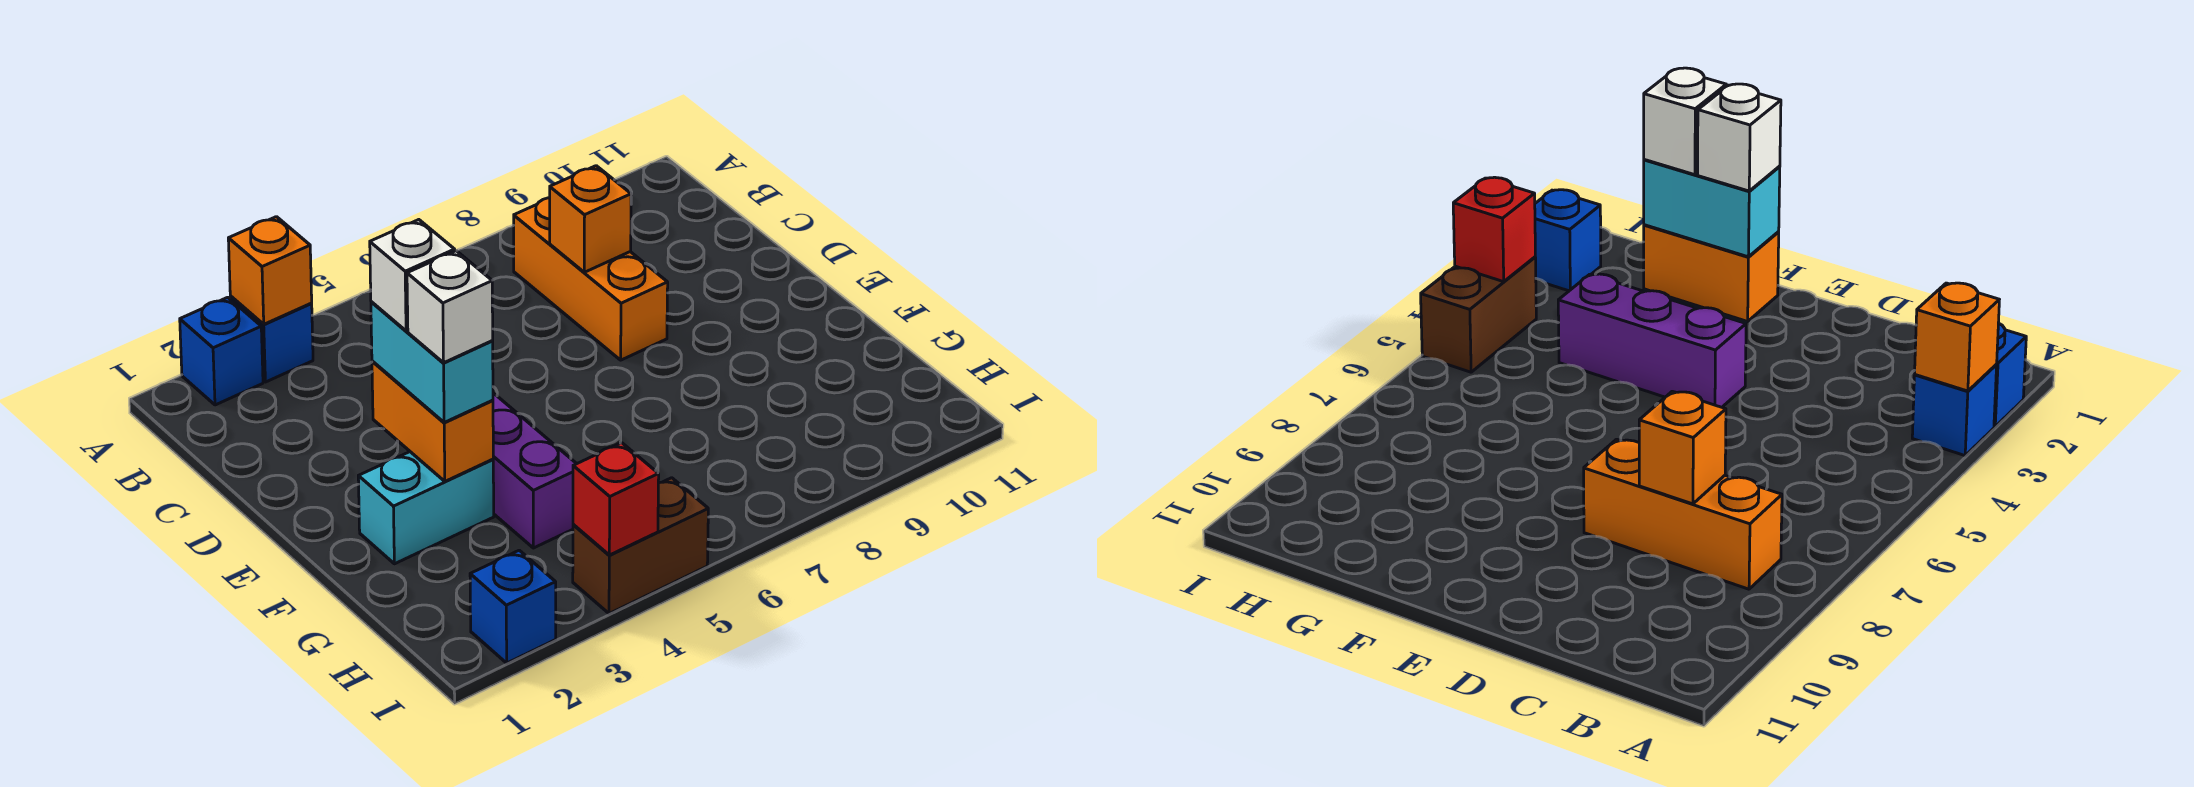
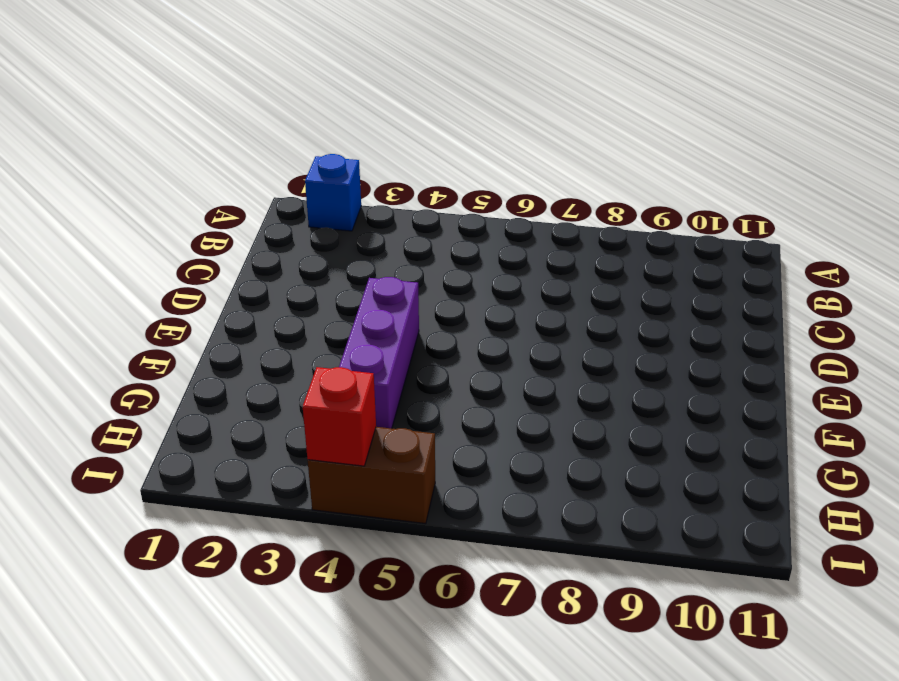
none -> blue brick A3 level 1
none -> orange brick B8:D8 level 1
none -> cyan brick F2:F3 level 1

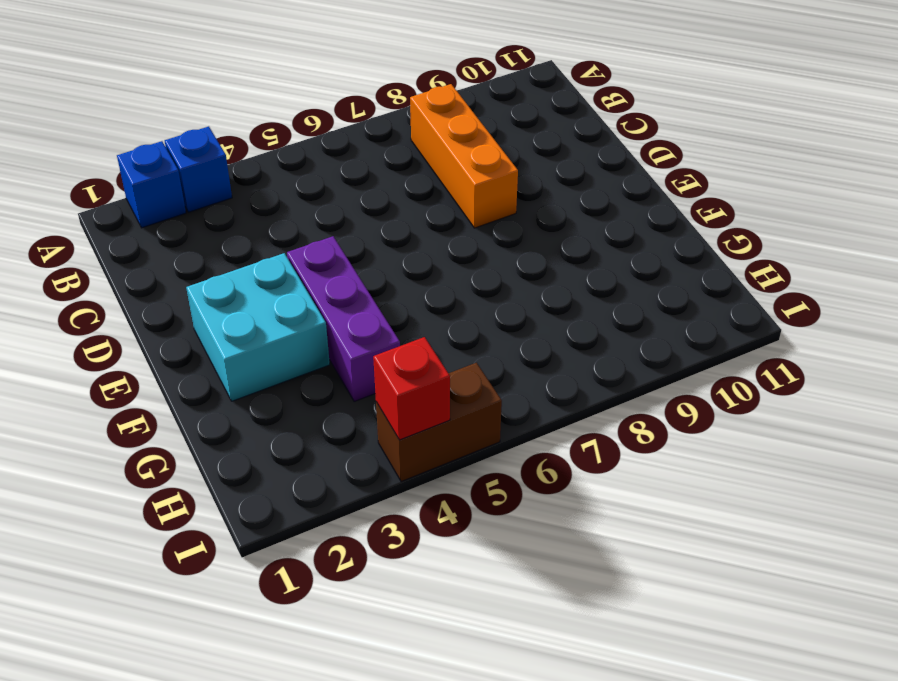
cyan brick E2:F3 level 1 -> cyan brick F2:F3 level 1
none -> blue brick I2 level 1
none -> orange brick A3 level 2
none -> orange brick C8 level 2

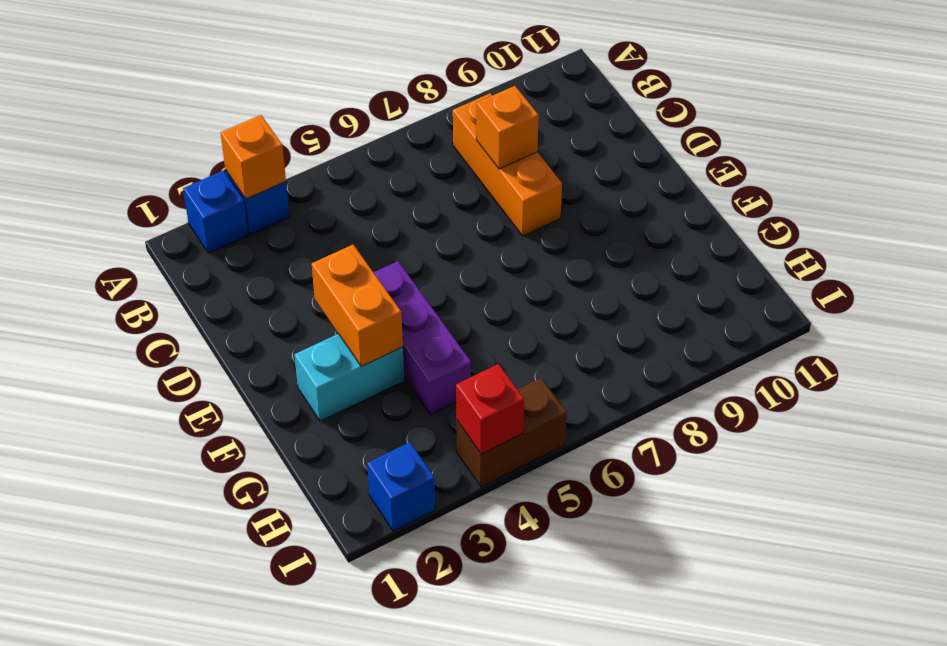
none -> cyan brick E3:F3 level 3
none -> white brick E3 level 4
none -> white brick F3 level 4

